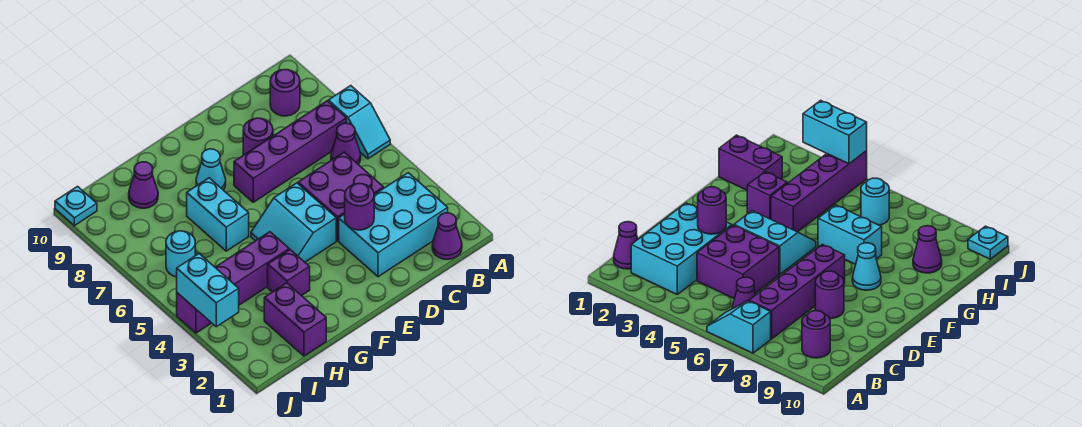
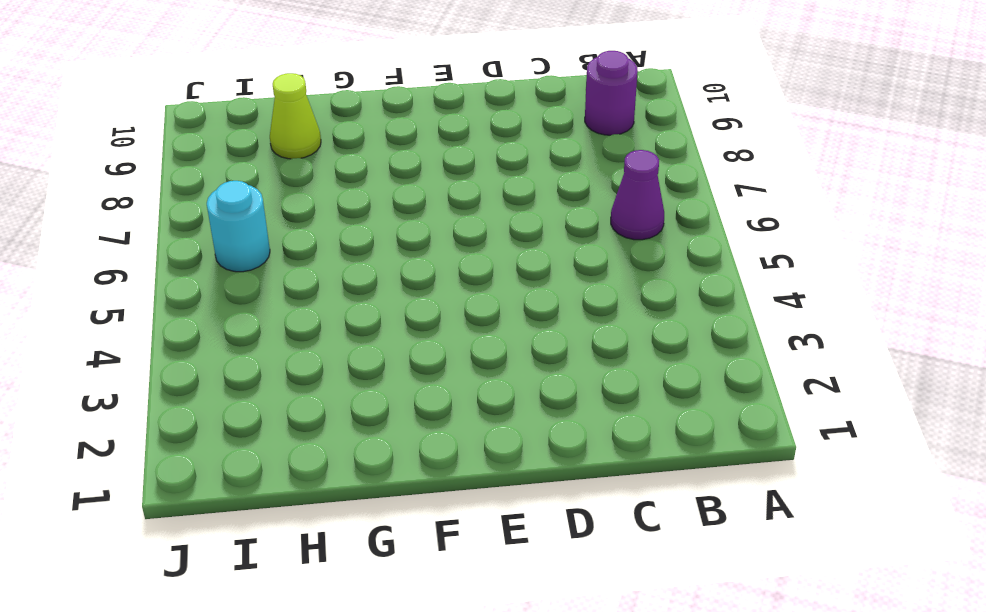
lime cone H9 level 1 -> purple cone H9 level 1
none -> cyan slope A6:A7 level 1 top 7
none -> purple cone B1 level 1
none -> cyan brick B2:D3 level 1

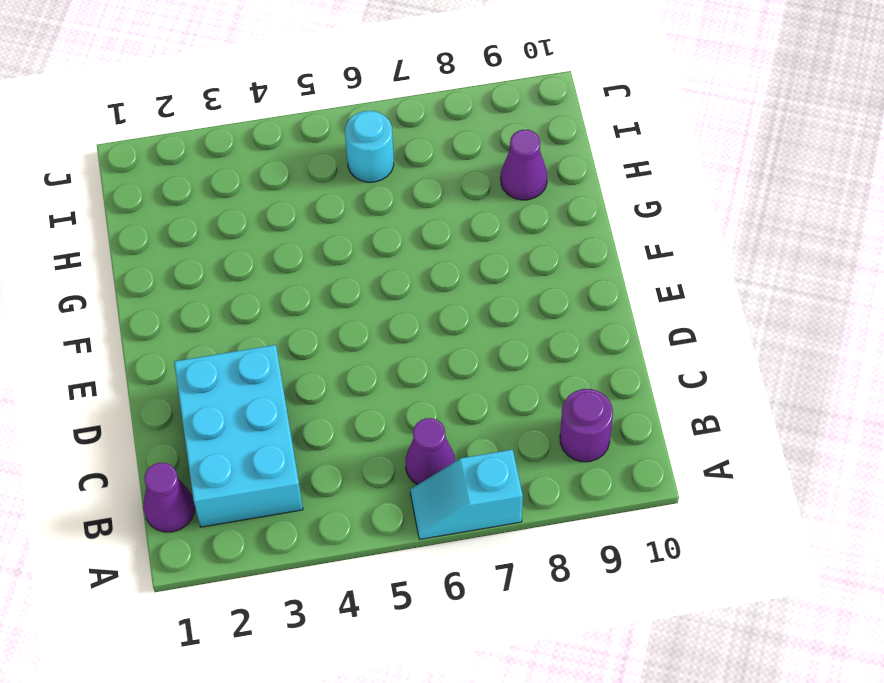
none -> purple brick B7:E7 level 1
none -> purple brick C4:D5 level 1
none -> purple round brick D8 level 1

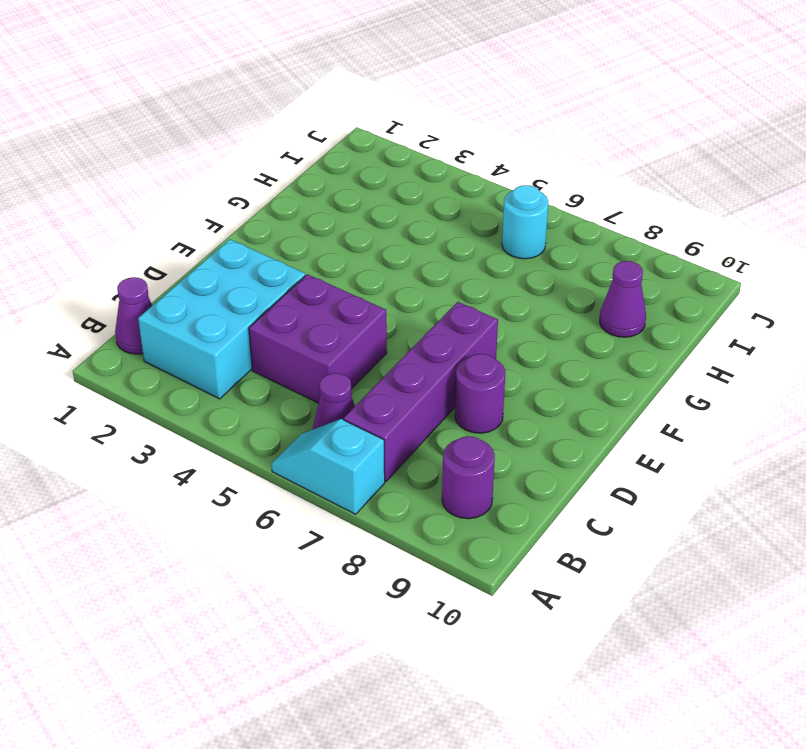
none -> cyan slope E4:F5 level 1 top E
none -> cyan cone F8 level 1
none -> purple brick G3 level 1

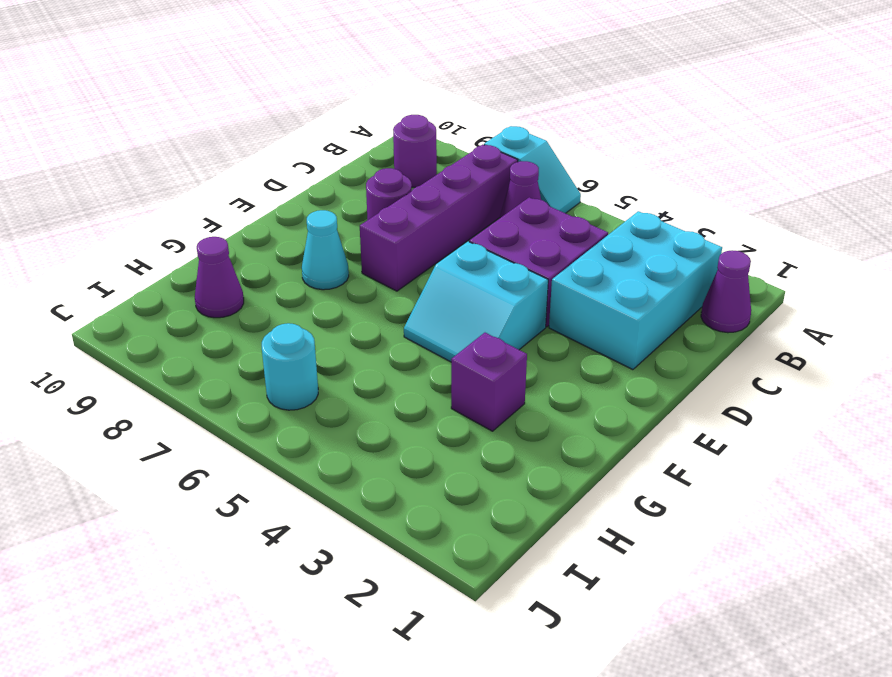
none -> purple brick G4:J4 level 1
none -> cyan brick G6:G7 level 1
none -> purple brick H1:H2 level 1

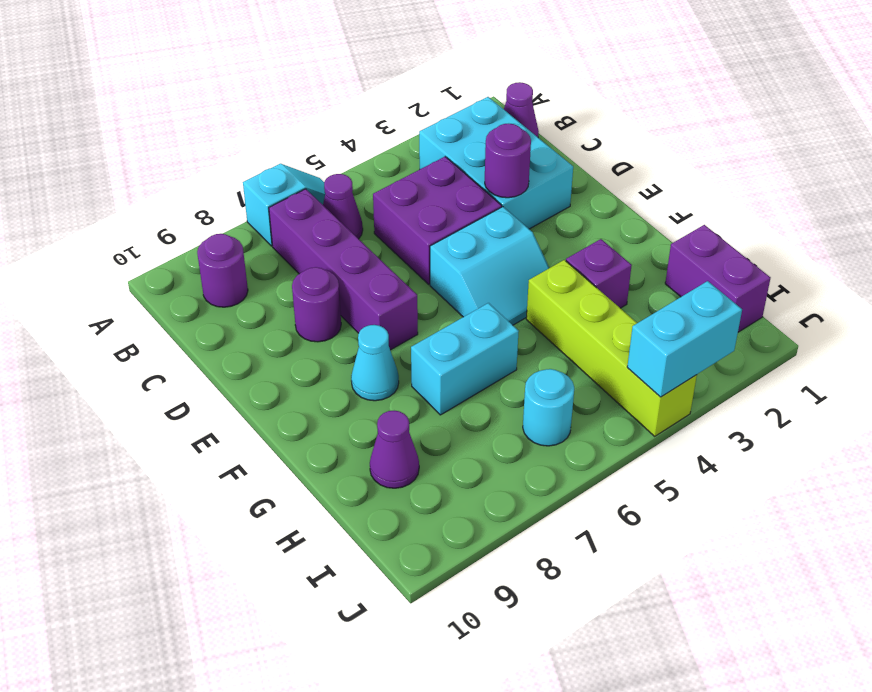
lime brick G4:J4 level 1 -> purple brick G4:J4 level 1
purple brick H1:I1 level 1 -> purple brick H1:H2 level 1
none -> cyan plate J10 level 1

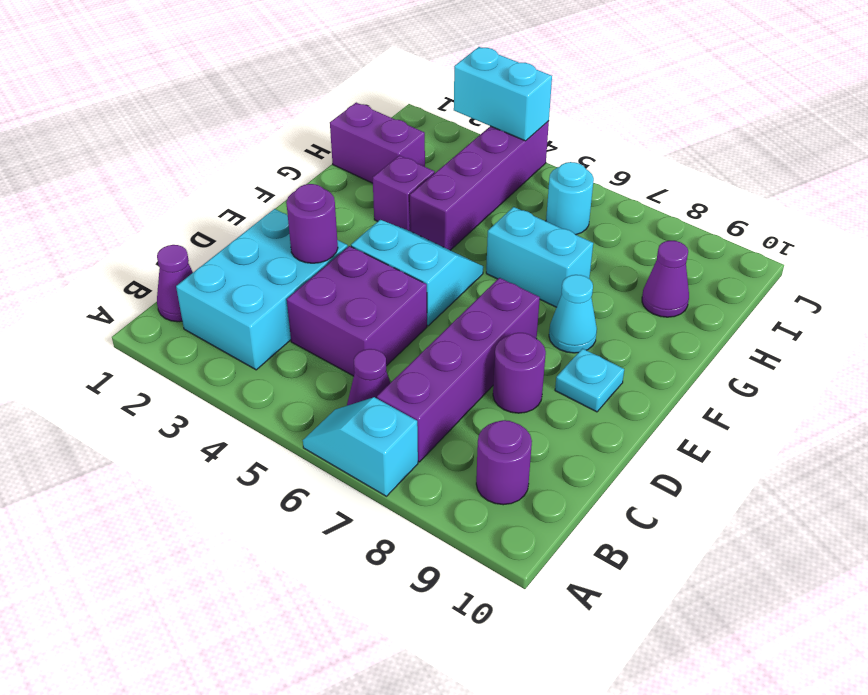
cyan plate E9 level 1 -> cyan plate J10 level 1

